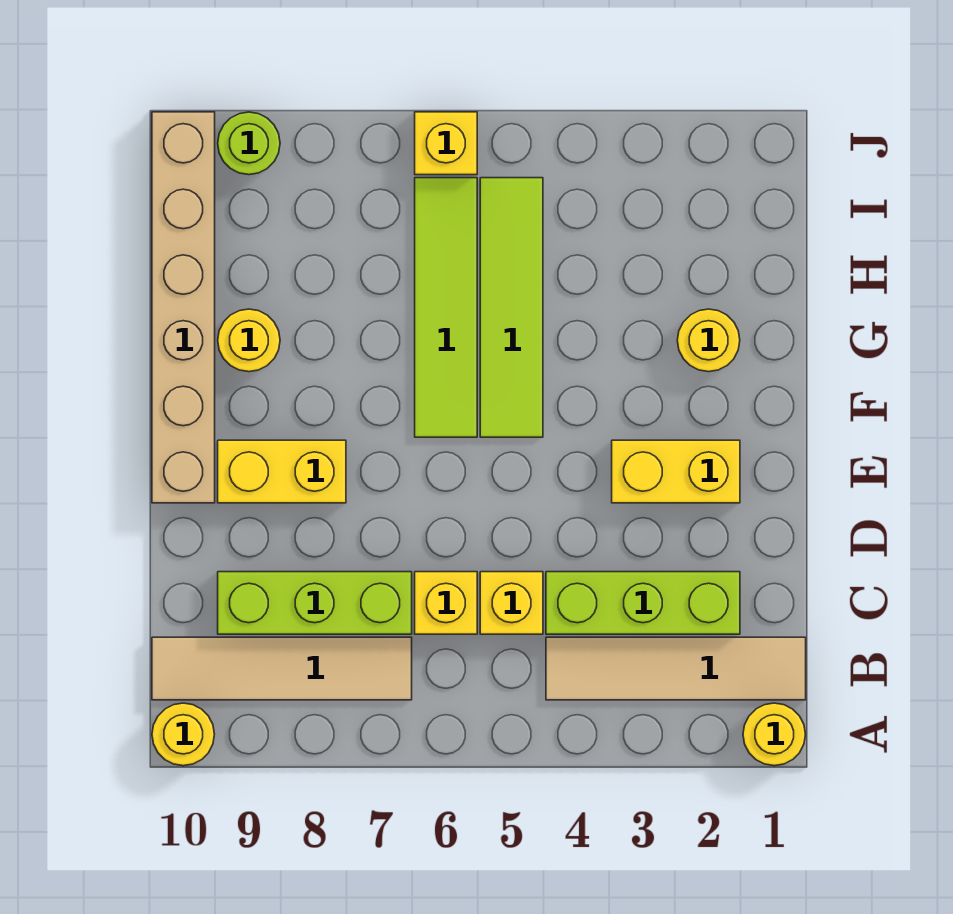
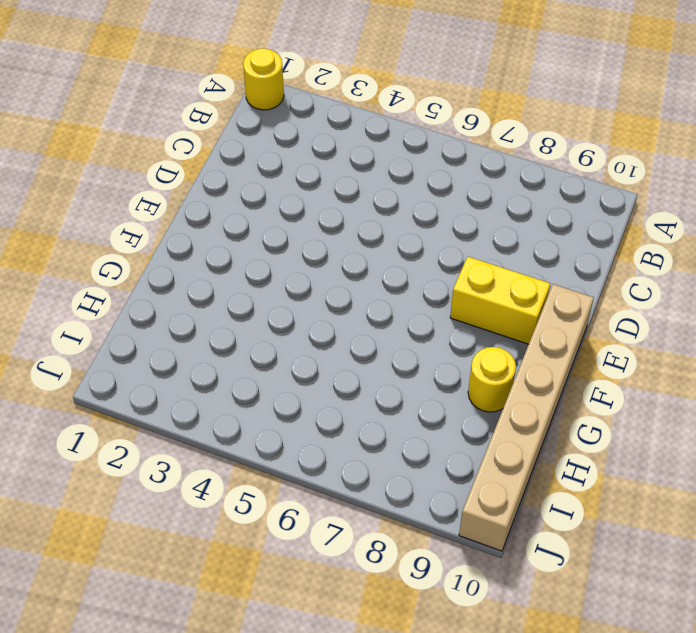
none -> yellow round brick A10 level 1
none -> tan tile B1:B4 level 1
none -> tan tile B7:B10 level 1

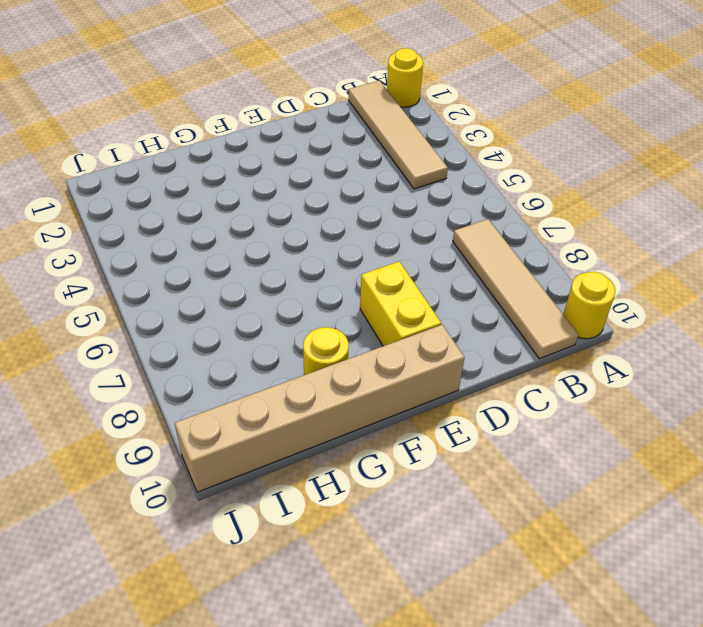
none -> lime brick C2:C4 level 1
none -> yellow brick C5 level 1
none -> yellow brick C6 level 1

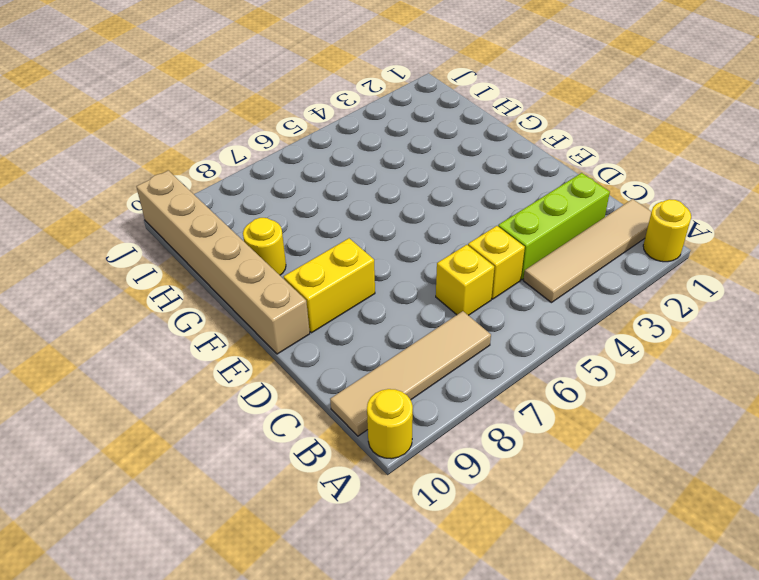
none -> lime brick C7:C9 level 1
none -> yellow brick E2:E3 level 1
none -> lime tile F5:I5 level 1

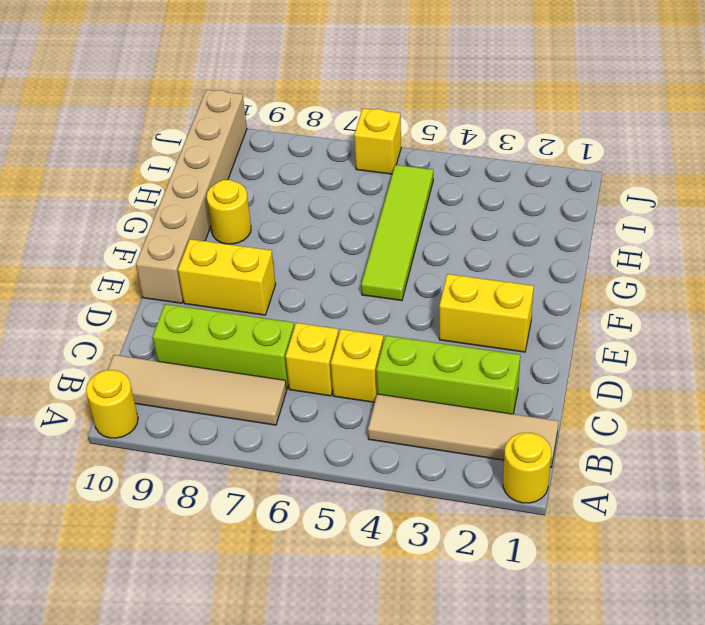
none -> lime tile F6:I6 level 1
none -> yellow round brick G2 level 1
none -> lime round brick J9 level 1

